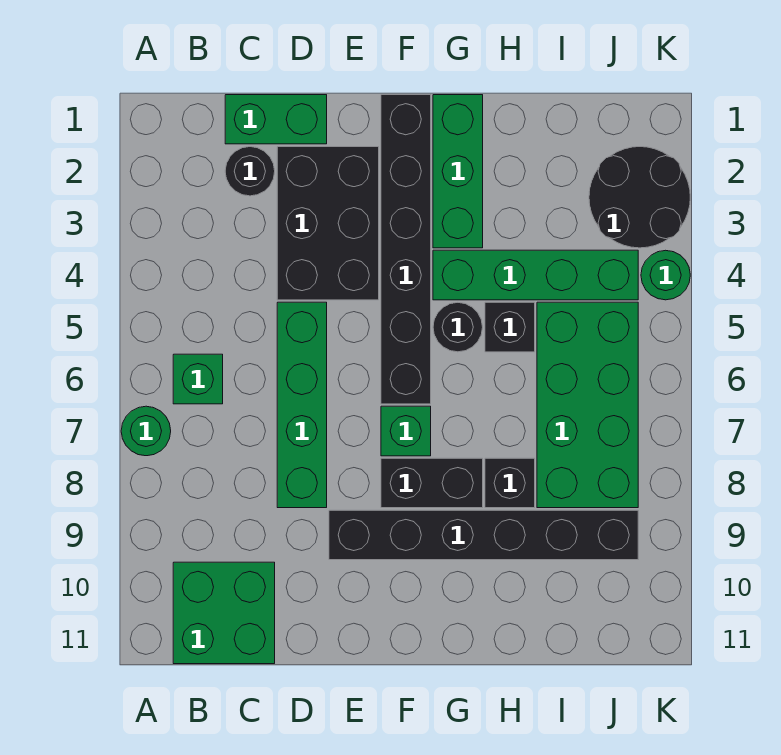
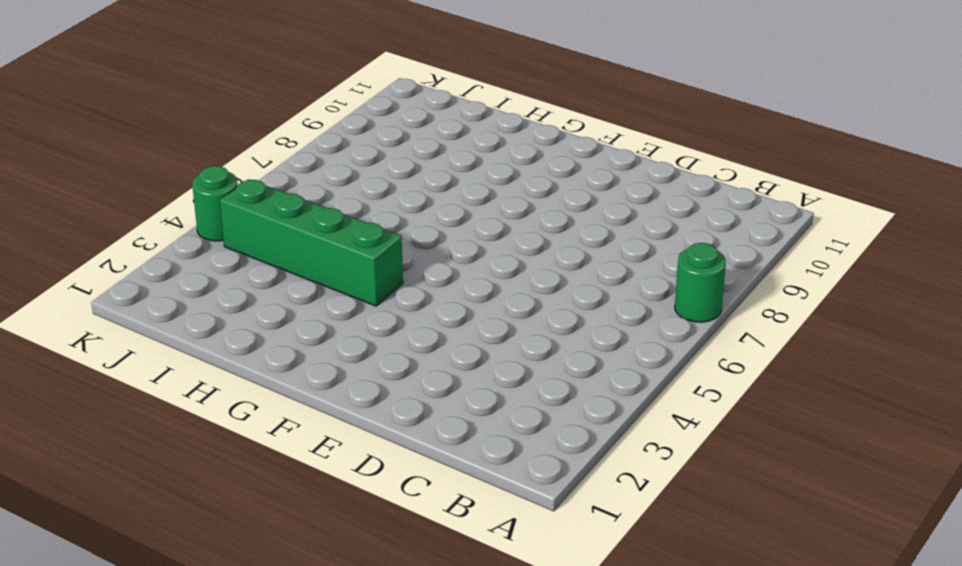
none -> green brick B6 level 1
none -> green brick B10:C11 level 1
none -> green brick C1:D1 level 1

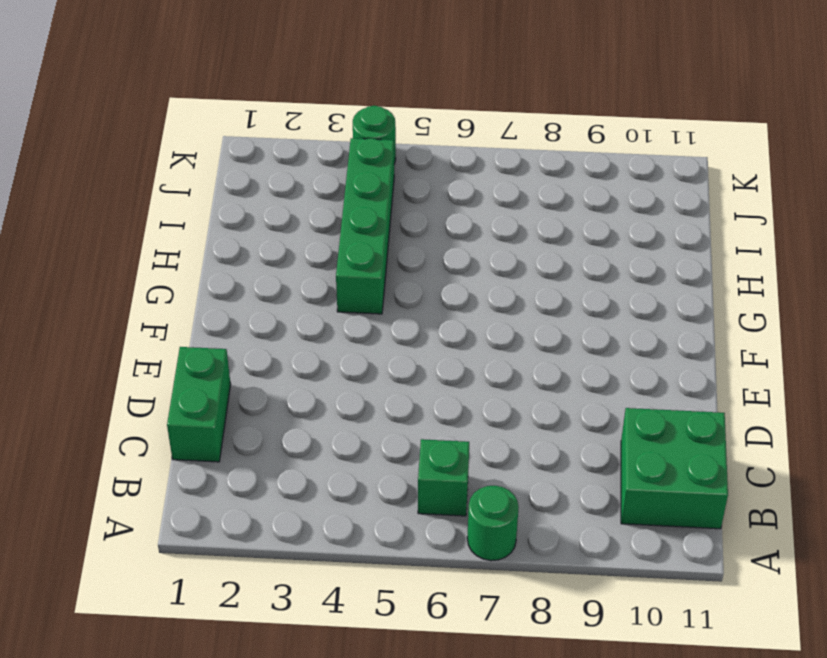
none -> black round brick C2 level 1
none -> black brick D2:E4 level 1
none -> green brick D5:D8 level 1

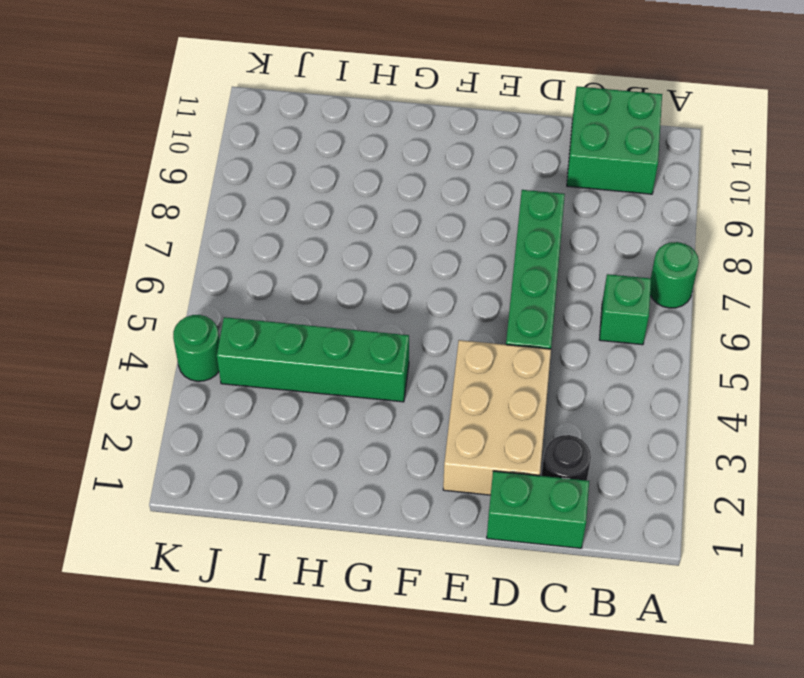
tan brick D2:E4 level 1 -> black brick D2:E4 level 1
none -> black brick E9:J9 level 1
none -> black brick F1:F6 level 1
none -> green brick F7 level 1

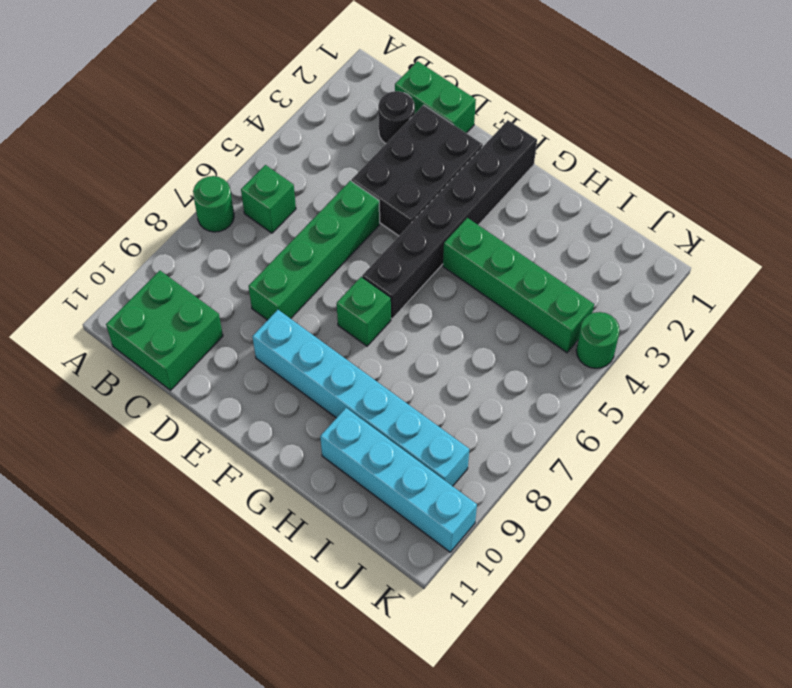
cyan brick E9:J9 level 1 -> black brick E9:J9 level 1
cyan brick H10:K10 level 1 -> none
none -> black brick F8:G8 level 1
none -> green brick G1:G3 level 1
none -> black round brick G5 level 1

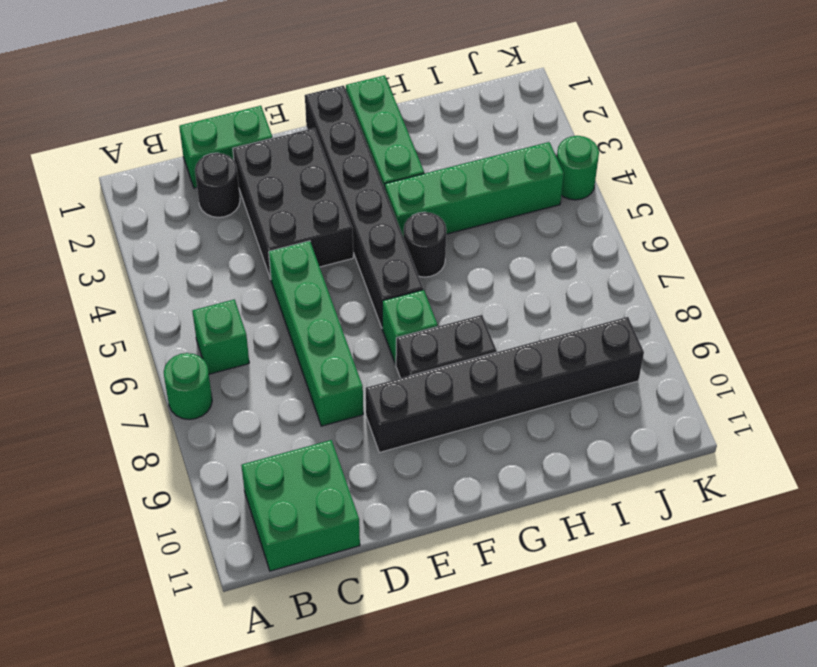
none -> black brick H5 level 1
none -> black brick H8 level 1
none -> green brick I5:J8 level 1

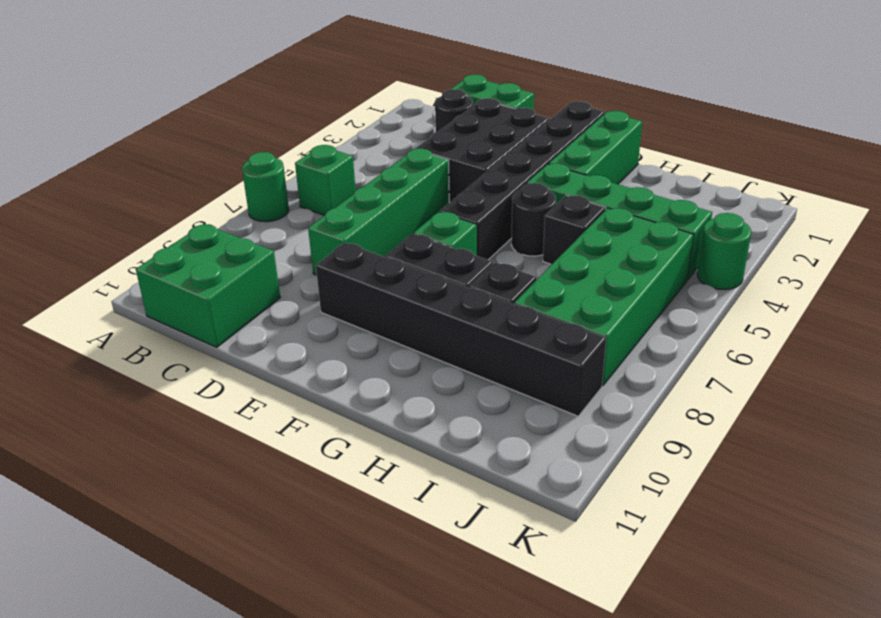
none -> black round brick J2:K3 level 1

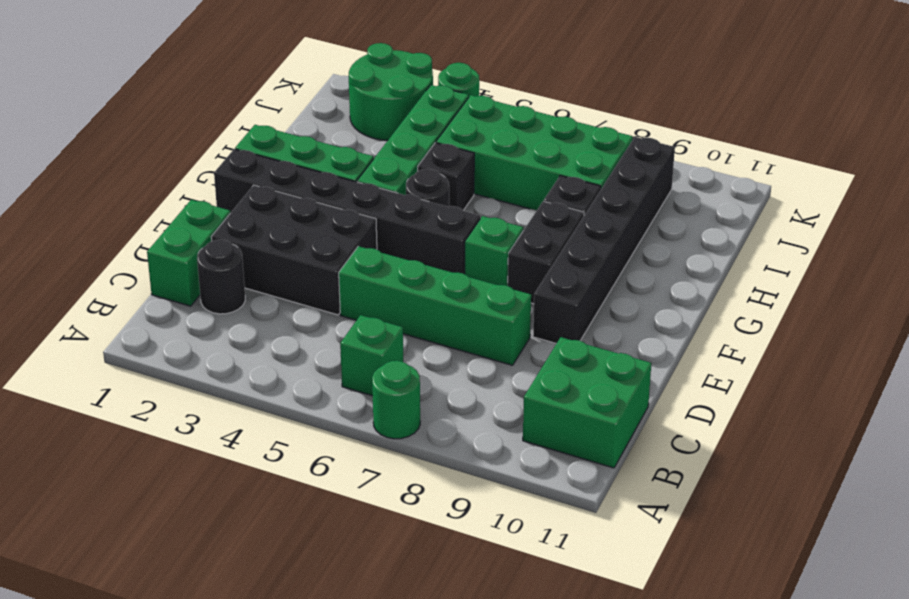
green round brick J2:K3 level 1 -> black round brick J2:K3 level 1

